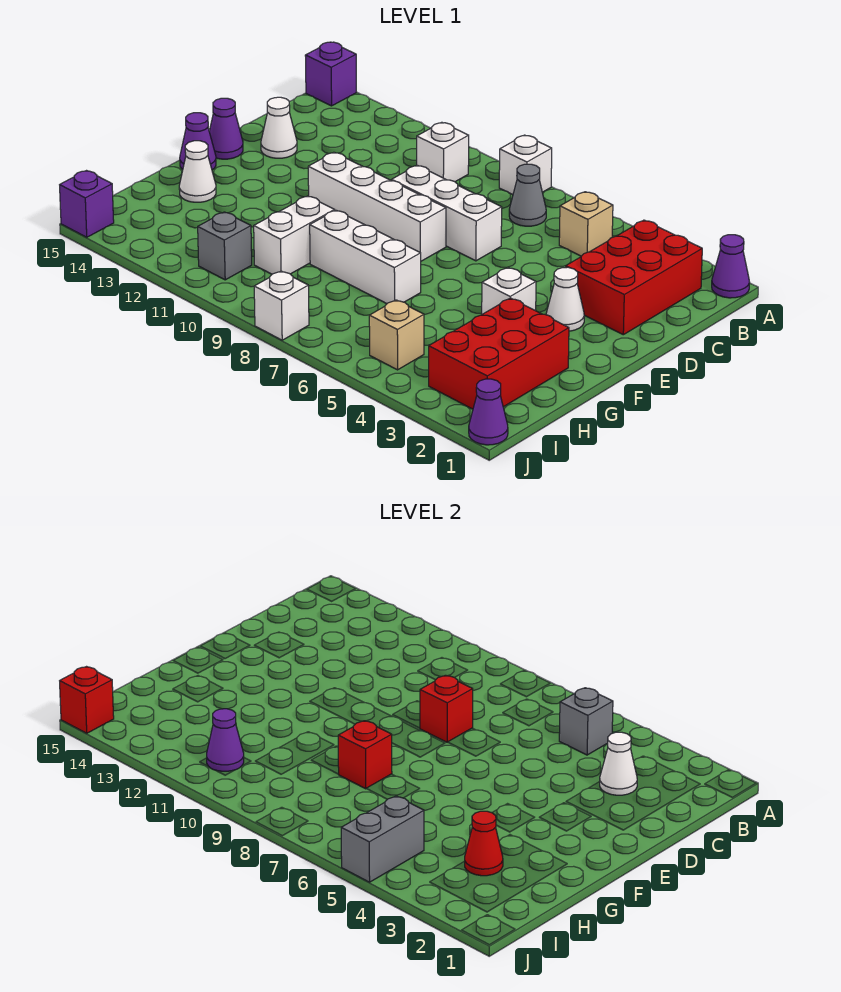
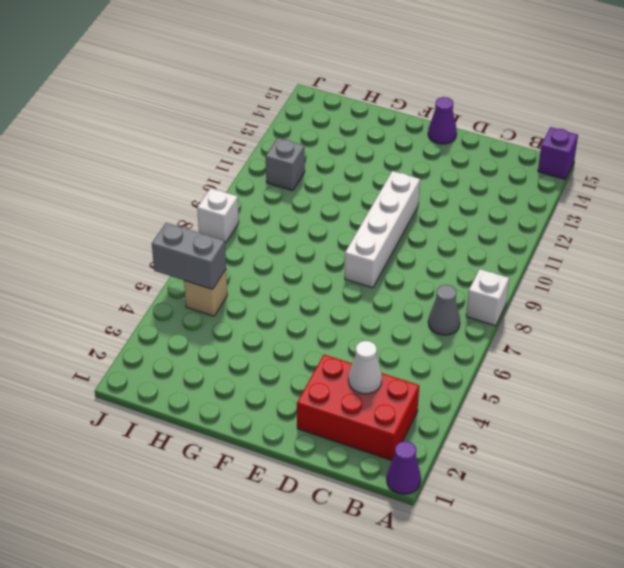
none -> tan brick B5 level 1
none -> white brick B10 level 1
none -> white brick D7:D9 level 1
none -> white cone D14 level 1

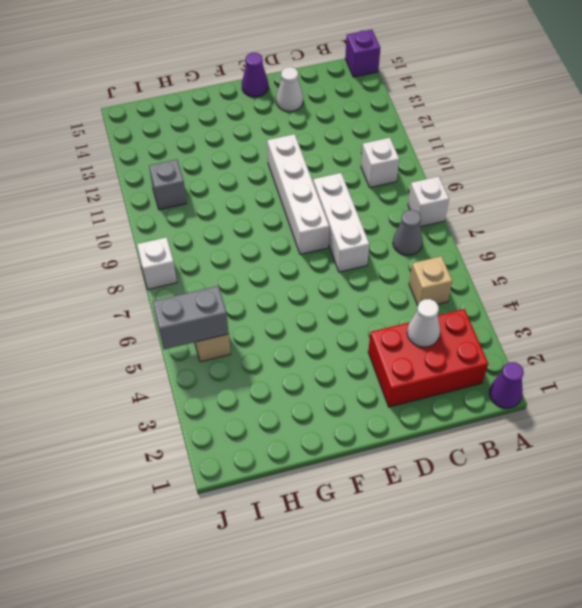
none -> white cone E3 level 1
none -> white brick F4 level 1
none -> purple cone F15 level 1
none -> red brick G2:I3 level 1

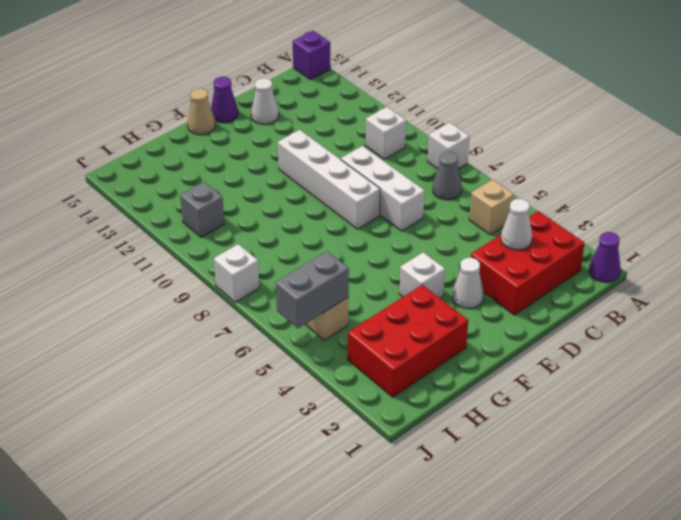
tan cone F15 level 1 -> purple cone F15 level 1
none -> white brick G7:G9 level 1
none -> white brick G10:H10 level 1
none -> white cone G14 level 1
none -> purple cone J1 level 1

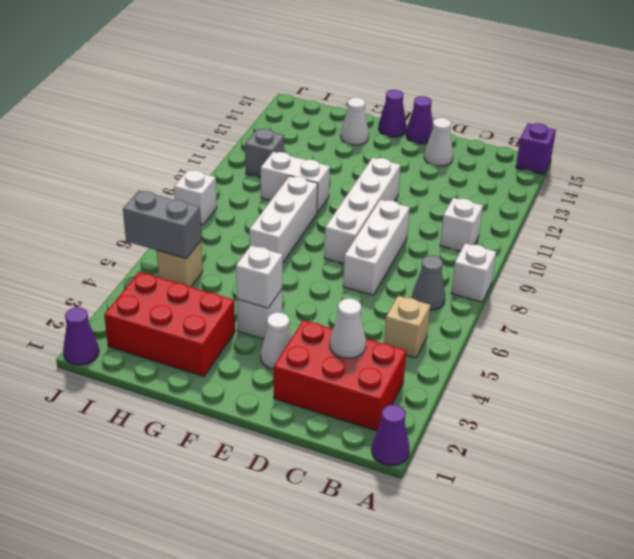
white brick F4 level 2 -> none
none -> purple brick J15 level 1
none -> grey brick B5 level 2
none -> red brick D8 level 2
none -> red brick G8 level 2

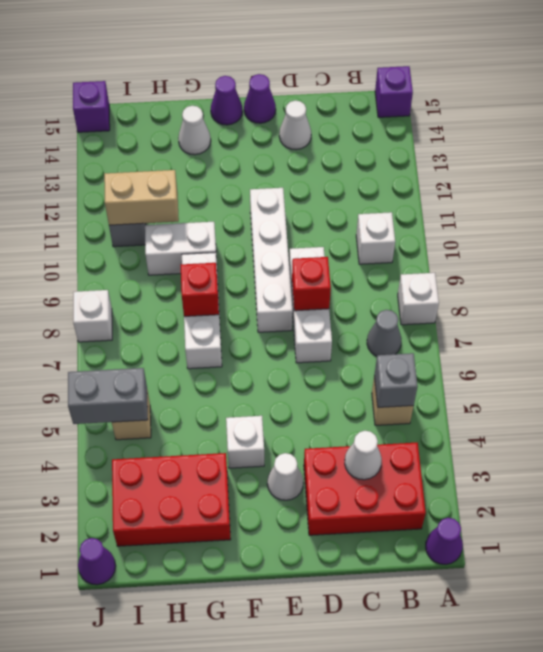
tan brick H11:I11 level 2 -> purple cone I11 level 2
none -> red cone H3 level 2
none -> red brick J15 level 2

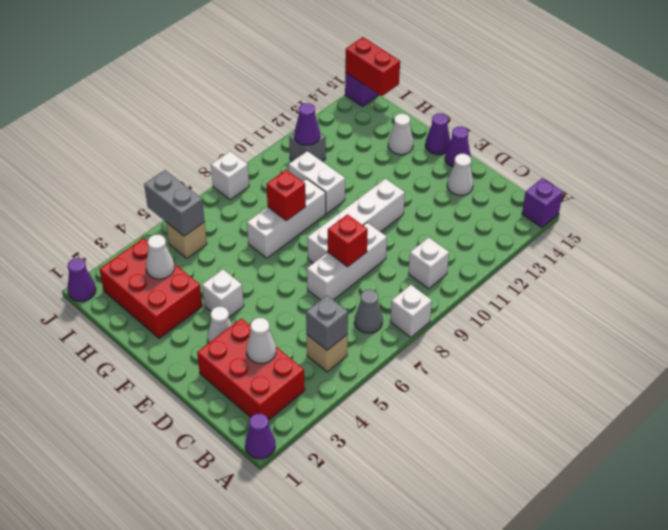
white cone H3 level 2 -> red cone H3 level 2
red brick I15:J15 level 2 -> red brick J15 level 2

